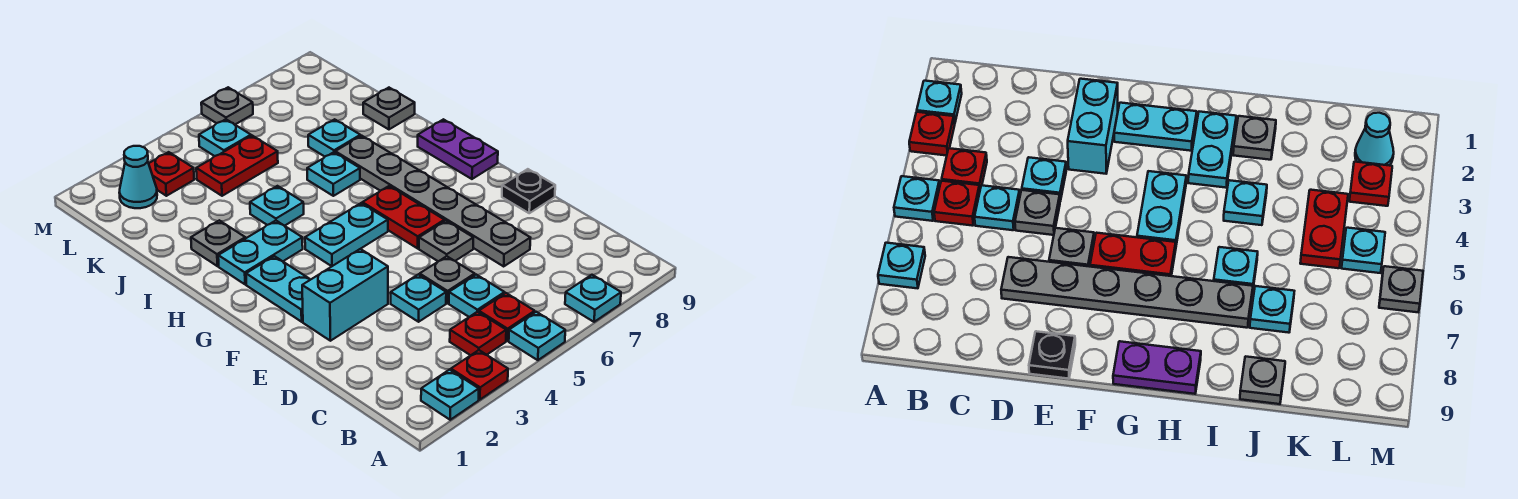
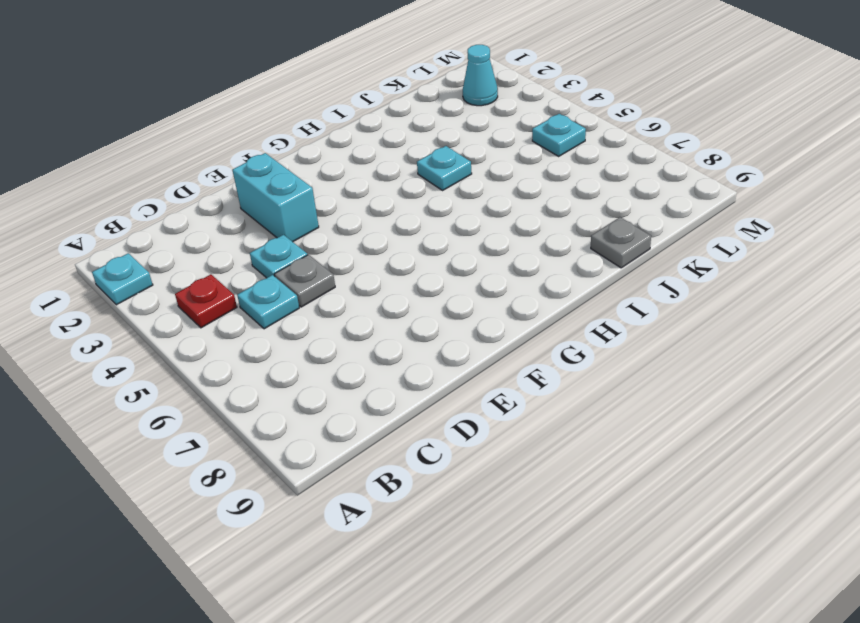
none -> red plate A3 level 1
none -> cyan plate A5 level 1
none -> cyan plate A7 level 1

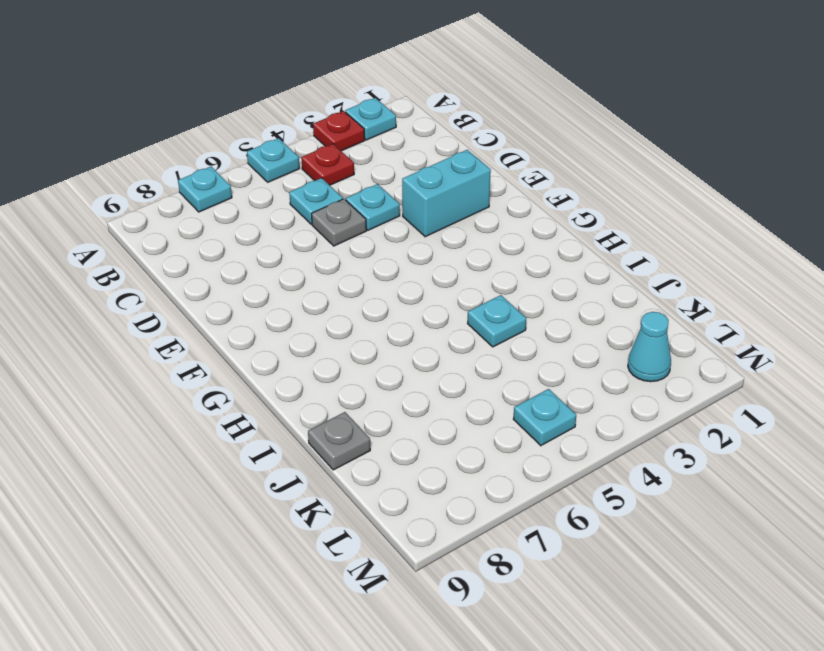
none -> red plate B5 level 1
none -> grey plate D7:I7 level 1
none -> grey plate E6 level 1

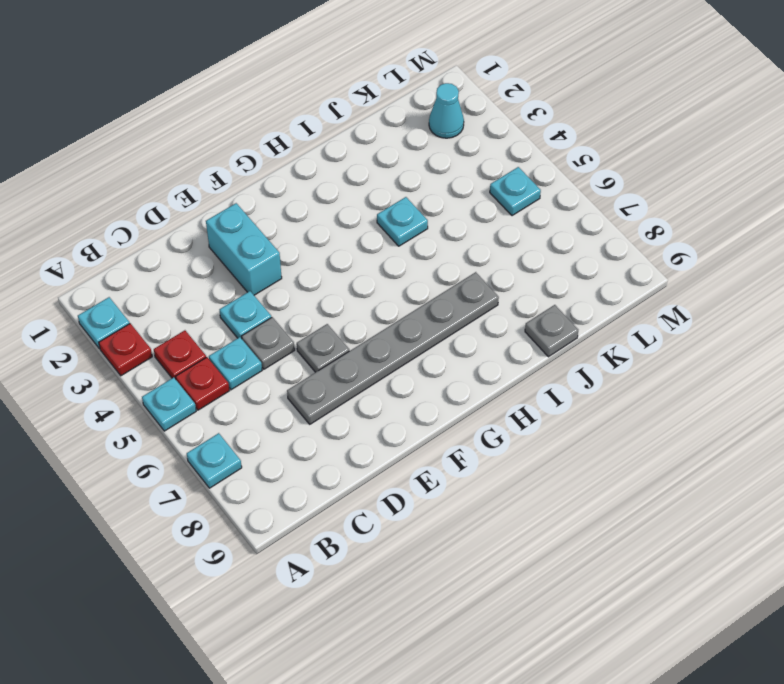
none -> black plate E9 level 1
none -> cyan plate F2:G2 level 1
none -> red plate F6:G6 level 1

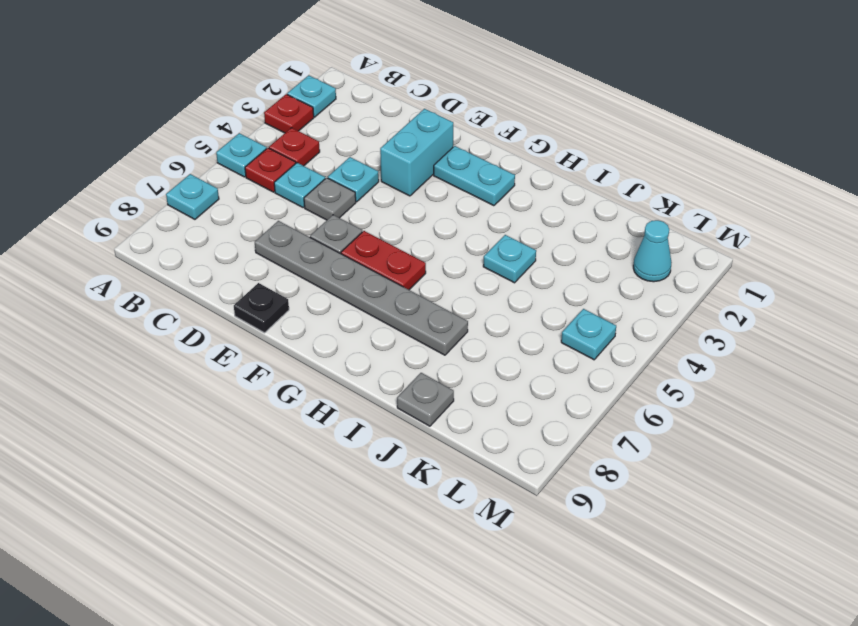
none -> cyan plate G4:G5 level 1
none -> purple plate G9:H9 level 1
none -> cyan plate H2:H3 level 1

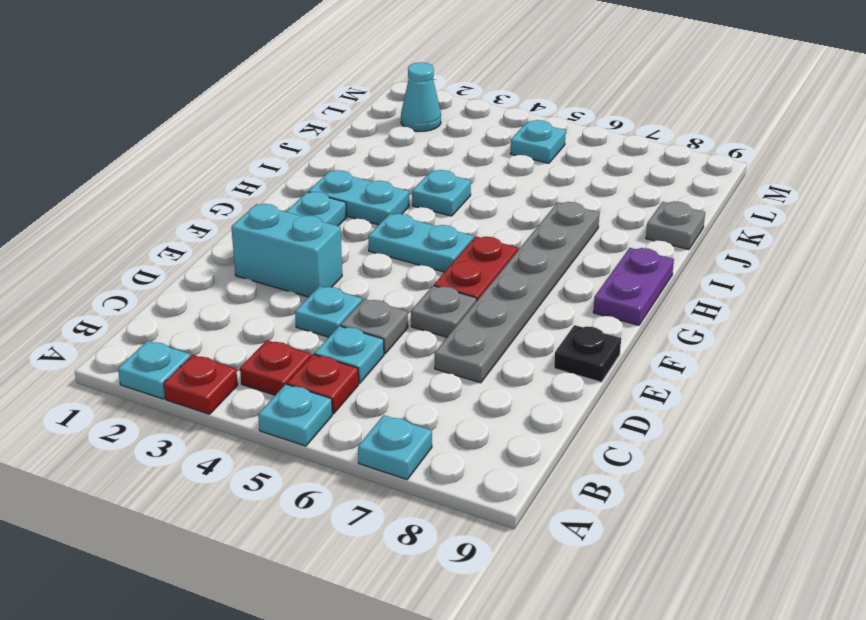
none -> grey plate I2 level 1
none -> cyan plate I6 level 1
none -> cyan plate J7 level 1

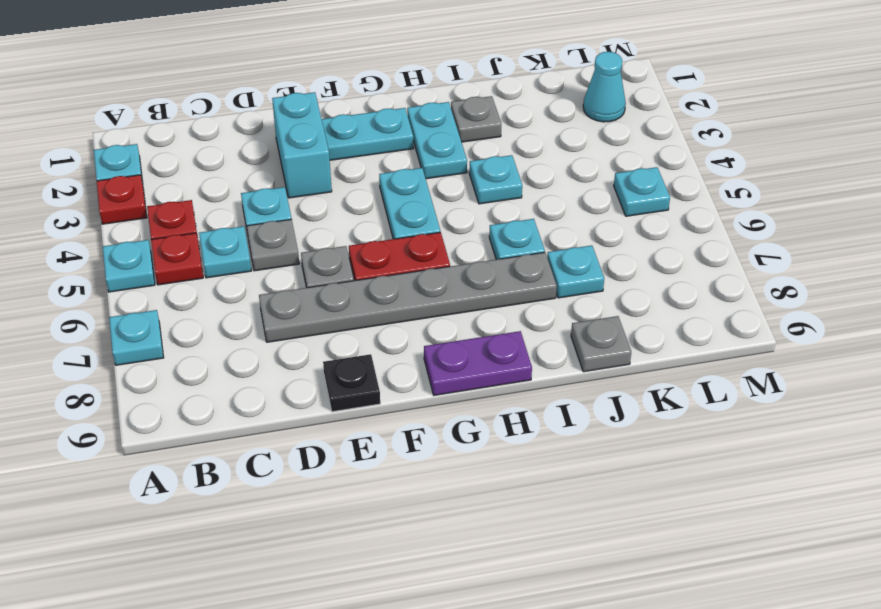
none -> red plate K4:K5 level 1
none -> red plate L3 level 1
none -> grey plate M6 level 1

